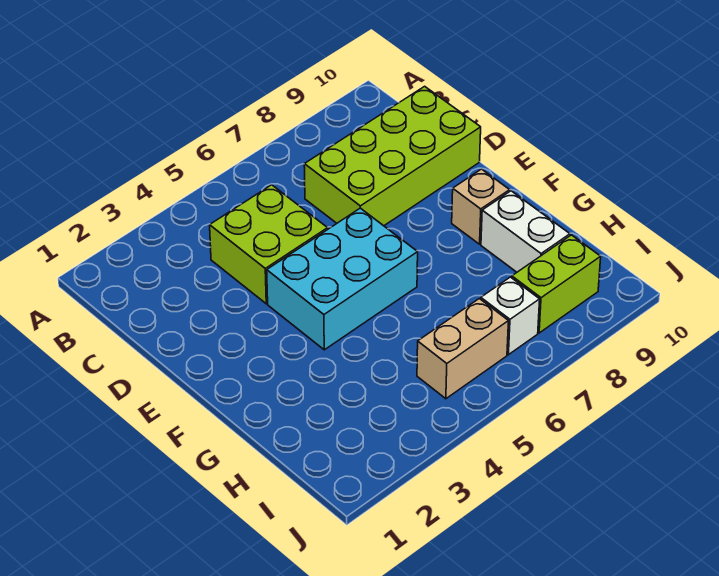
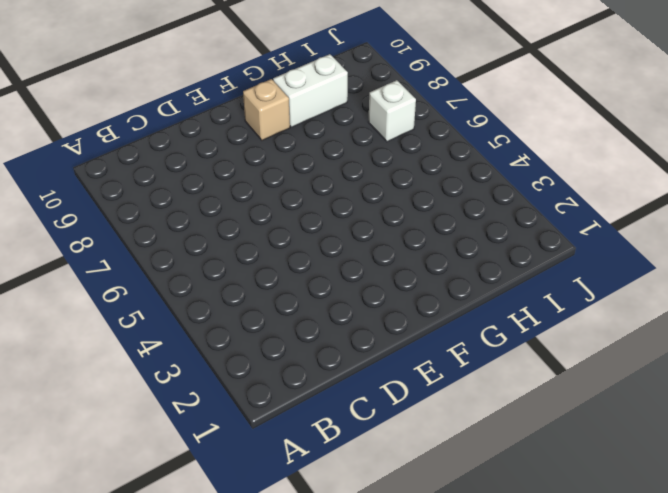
none -> lime brick C4:D5 level 1
none -> lime brick C7:D10 level 1

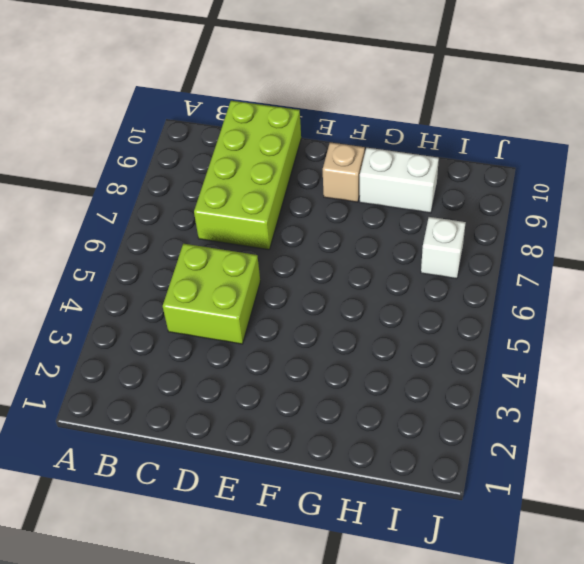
none -> cyan brick E4:F6 level 1
none -> tan brick I5:I6 level 1

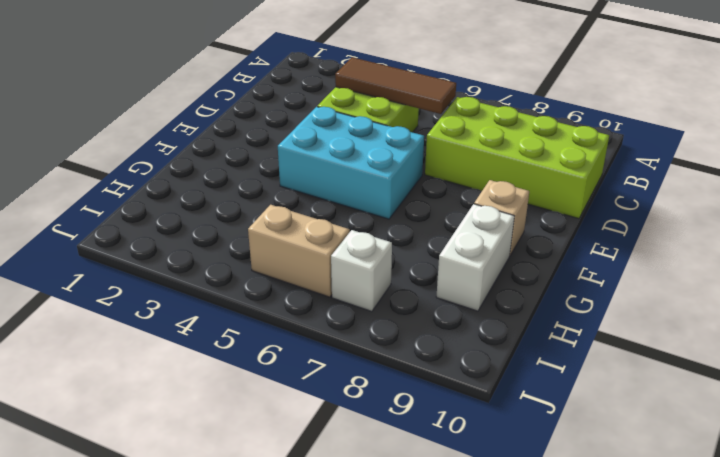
brown tile C4:C6 level 2 -> none
none -> lime brick I8:I9 level 1

